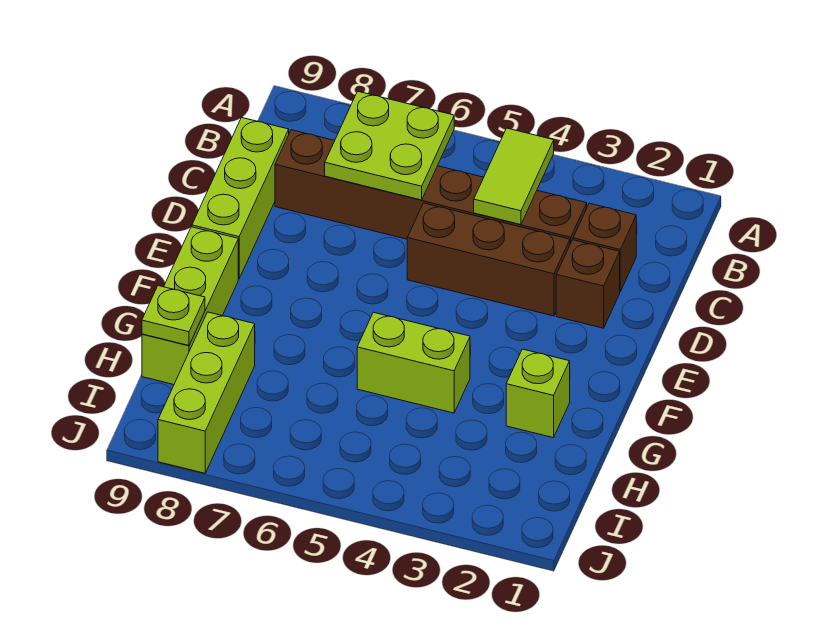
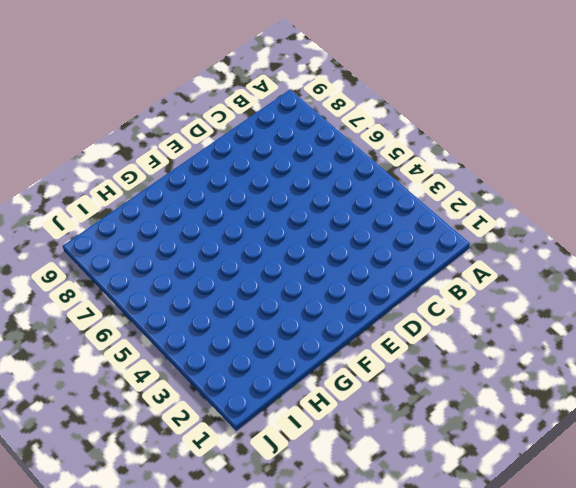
none -> brown brick C2 level 1
none -> brown brick C3:C8 level 1
none -> lime brick C9:E9 level 1

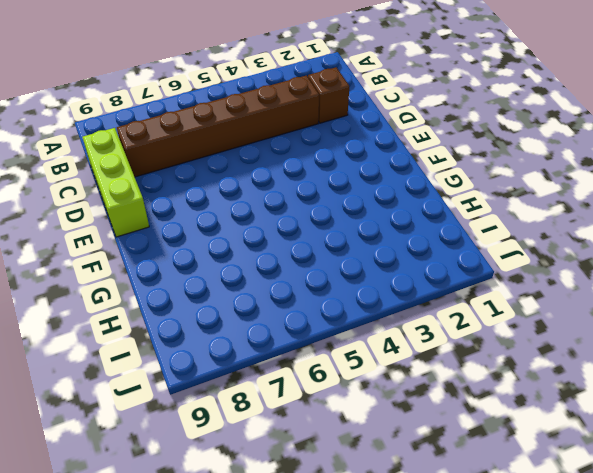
none -> brown brick D2 level 1
none -> brown brick D3:D5 level 1
none -> lime brick F9:H9 level 1

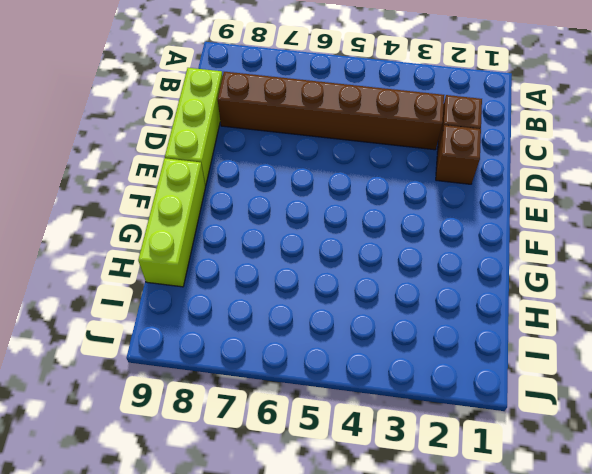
none -> brown brick D3:D5 level 1
none -> lime brick G2 level 1
none -> lime brick G4:G5 level 1

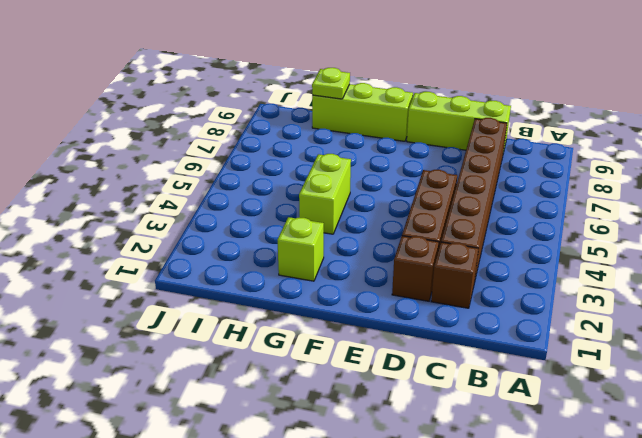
none -> lime brick H8:J8 level 1
none -> lime tile B4:C4 level 2
none -> lime plate B6:C7 level 2

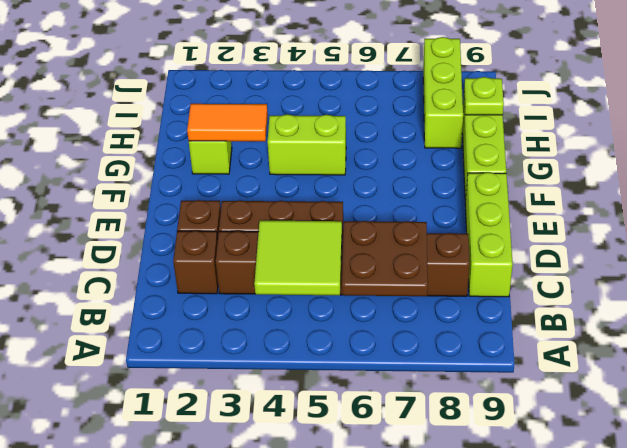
lime tile B4:C5 level 2 -> lime tile B4:C4 level 2
brown plate B6:C7 level 2 -> lime plate B6:C7 level 2
orange tile G2:G3 level 2 -> none

